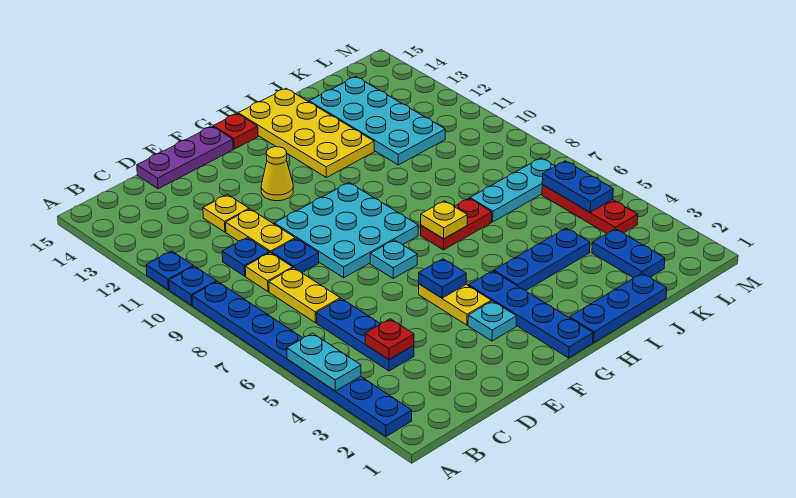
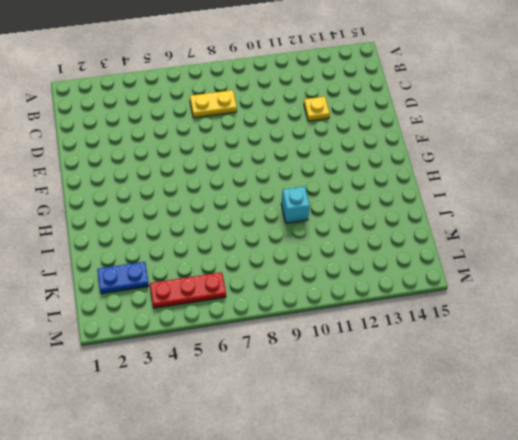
cyan brick I10 level 1 -> none
none -> blue plate A2:A9 level 1
none -> blue plate A10 level 1
none -> blue plate A11 level 1
none -> blue plate C4:C6 level 1

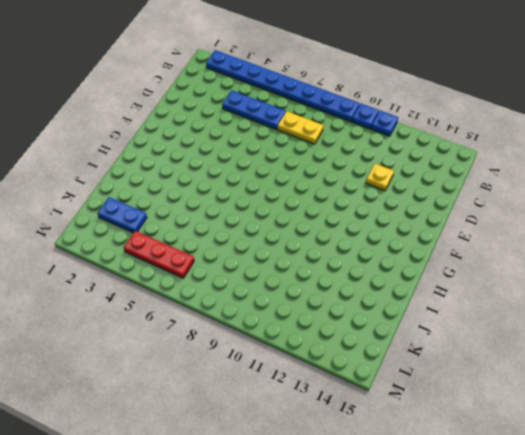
none -> yellow plate C9 level 1
none -> blue plate C10 level 1
none -> blue plate D9 level 1
none -> yellow plate D10:D11 level 1

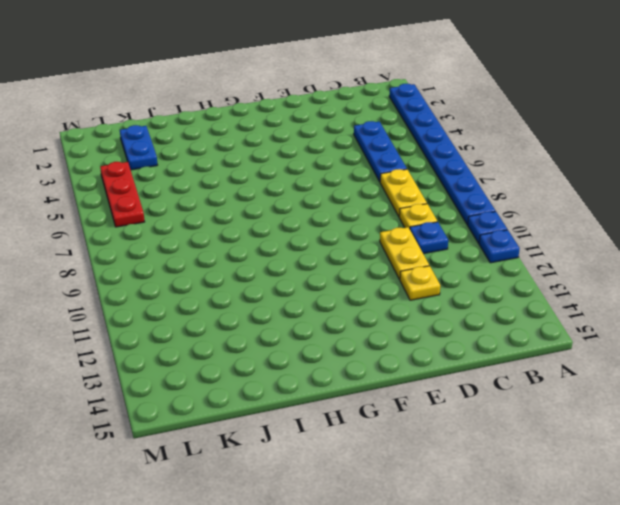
none -> blue plate D9 level 1
none -> purple plate D15:F15 level 1
none -> cyan plate E8:G10 level 1
none -> cyan plate F3 level 1

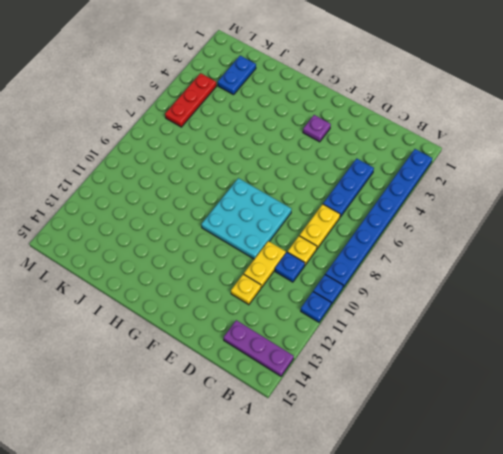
purple plate A14:C14 level 1 -> purple plate D15:F15 level 1
purple plate F3 level 1 -> cyan plate F3 level 1
none -> blue plate D9 level 1
none -> yellow plate F4:F5 level 1
none -> cyan plate F7 level 1
none -> yellow cone F12 level 1

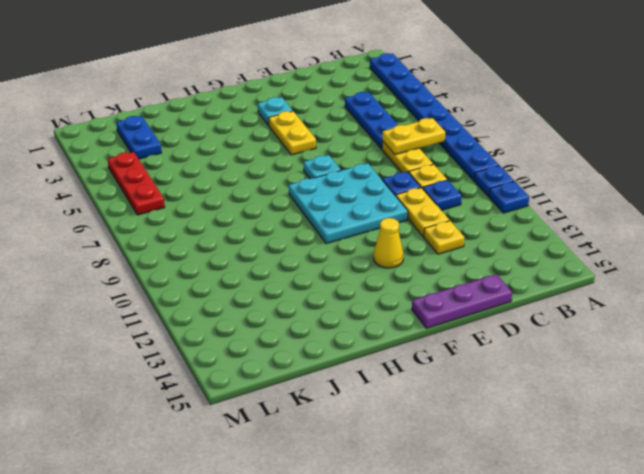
yellow plate B7:C7 level 2 -> none
none -> blue plate G1:G4 level 1
none -> red plate G15 level 1
none -> blue plate H1:J1 level 1
none -> blue plate H4:J4 level 1

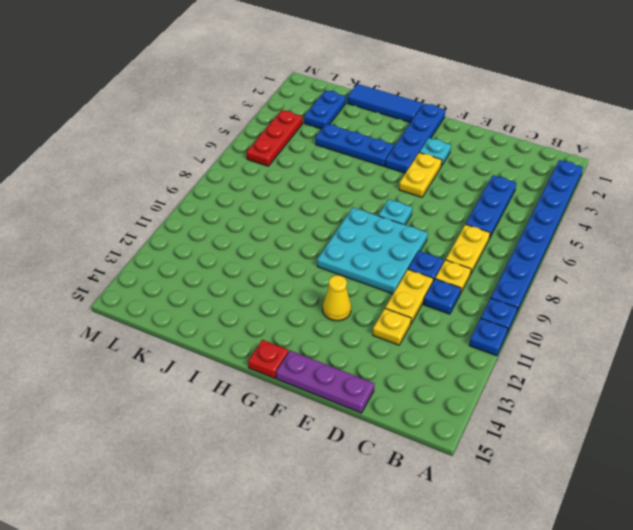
blue tile H1:J1 level 1 -> blue plate H1:J1 level 1
none -> red plate H7:I7 level 1
none -> yellow plate H12:I15 level 1
none -> cyan plate J7:L7 level 1
none -> cyan plate J11:K14 level 1

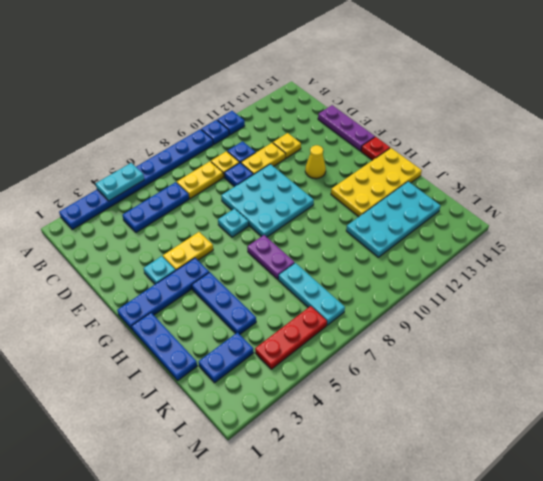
purple plate H7:I7 level 1 -> red plate H7:I7 level 1
none -> red plate C4 level 2
none -> blue plate F5 level 2
none -> yellow plate H7 level 2
none -> blue plate L5:L6 level 2

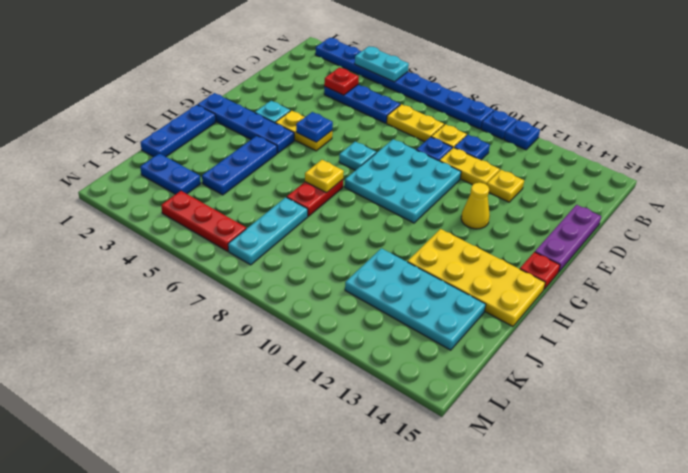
none -> blue plate L5:L6 level 2

